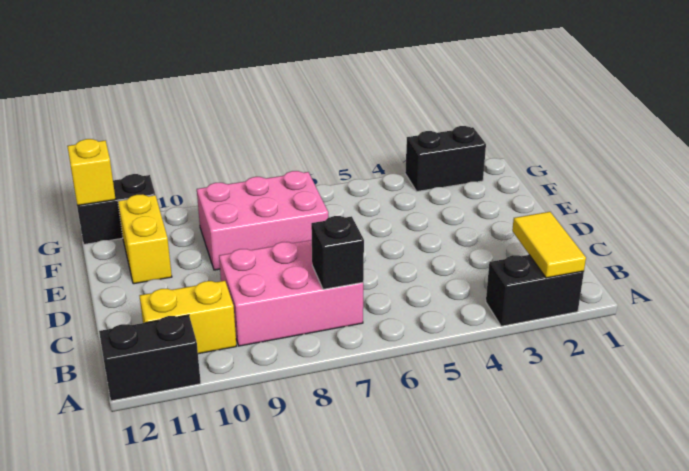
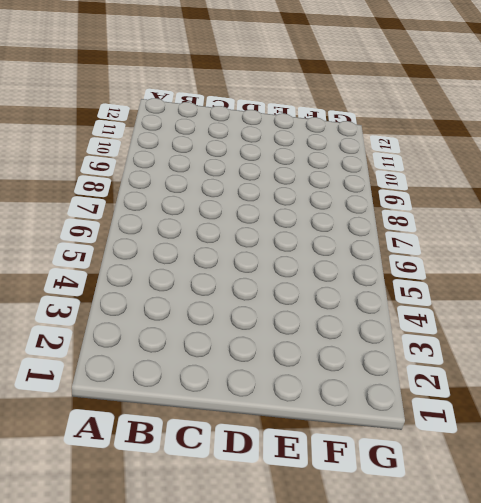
none -> black brick A2:A3 level 1
none -> black brick A11:A12 level 1

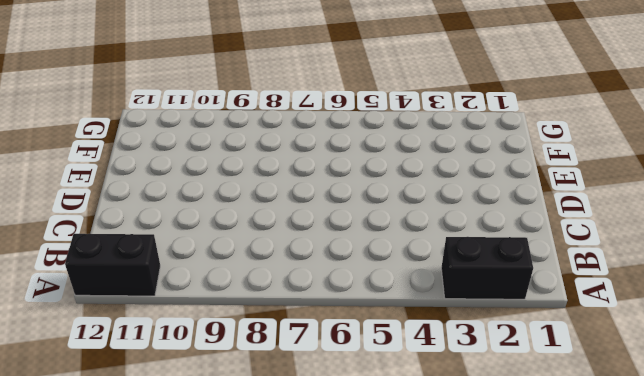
none -> pink brick B7:C9 level 1
none -> yellow brick B10:B11 level 1

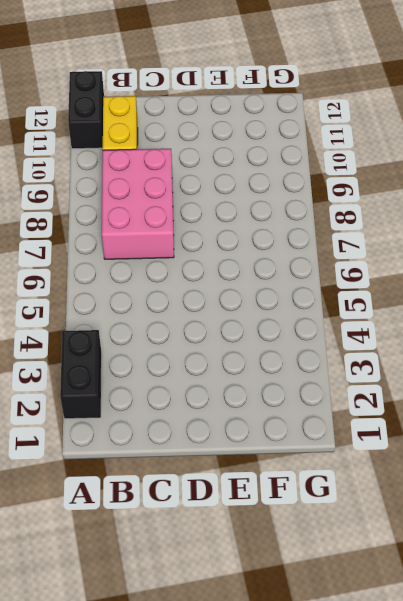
none -> pink brick E7:F9 level 1
none -> yellow brick E11:F11 level 1

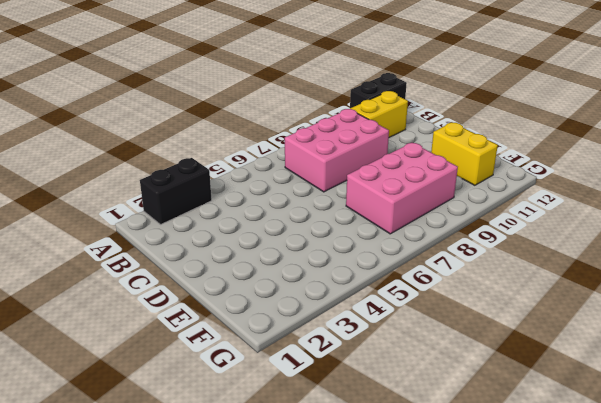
none -> black brick G2:G3 level 1
none -> black brick G11:G12 level 1

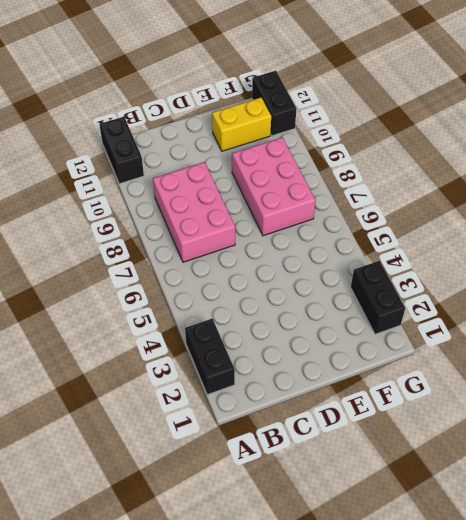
none -> yellow brick B10:B11 level 1
none -> yellow tile A2:B2 level 2

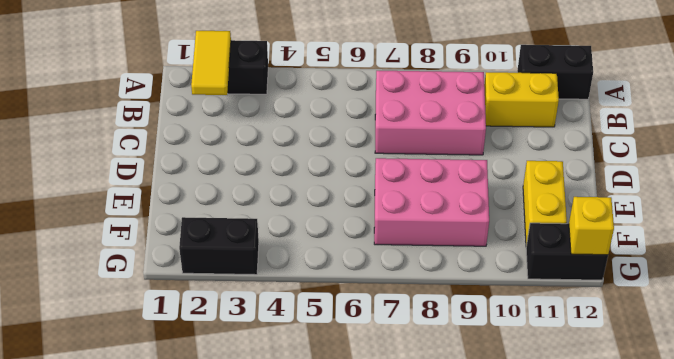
none -> black brick B7 level 2

